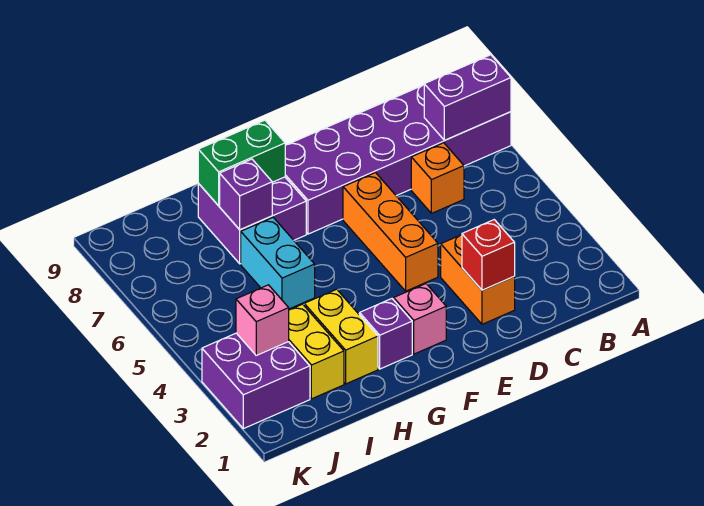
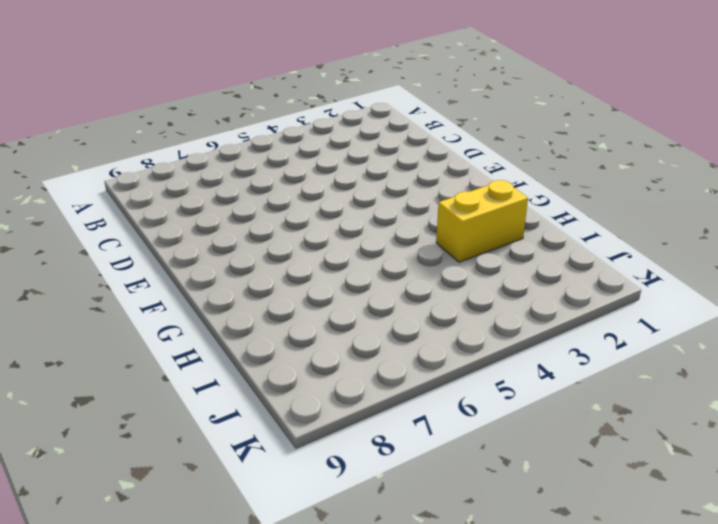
none -> purple brick A7:F8 level 1
none -> orange brick C6 level 1
none -> orange brick D2:D3 level 1

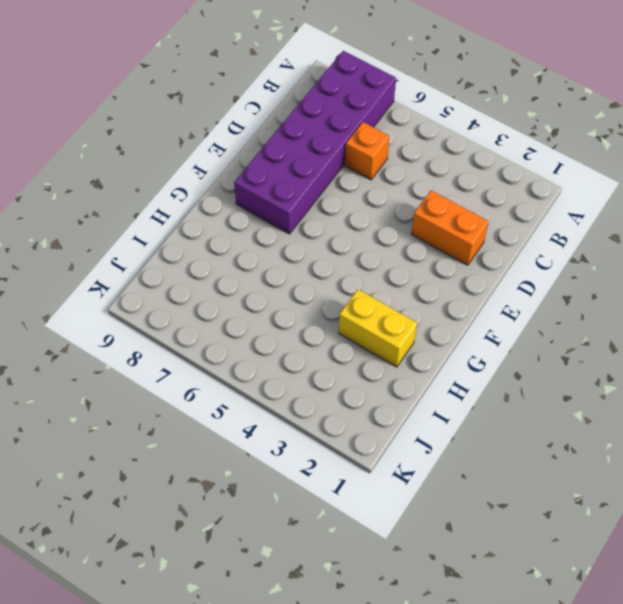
none -> orange brick E4:E6 level 1
none -> pink brick F2 level 1
none -> purple brick G2 level 1

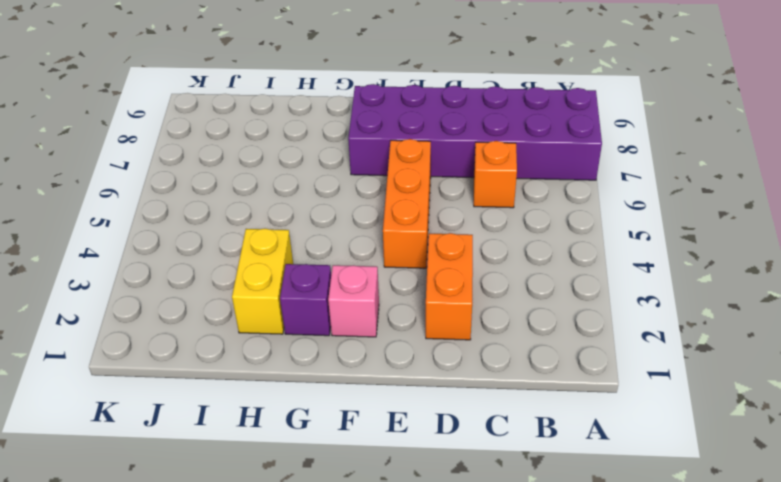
none -> purple brick G7:H8 level 1
none -> cyan brick H5:H6 level 1
none -> yellow brick I2:I3 level 1

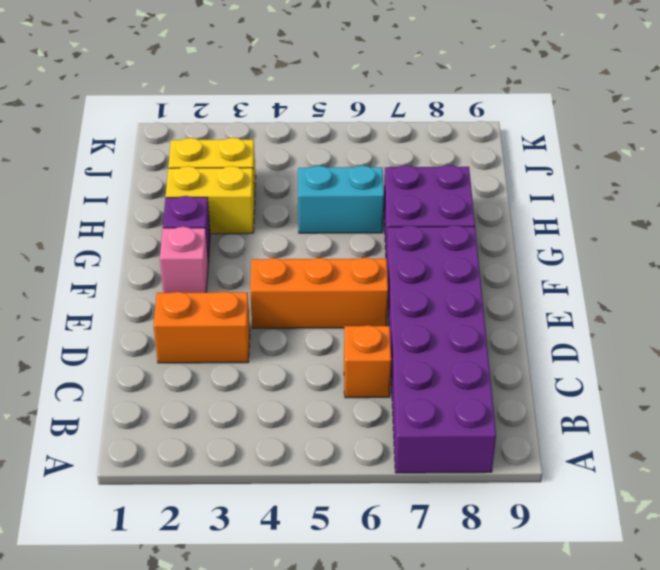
none -> purple brick J2:K3 level 1
none -> purple brick A7:B7 level 2
none -> red brick D2 level 2

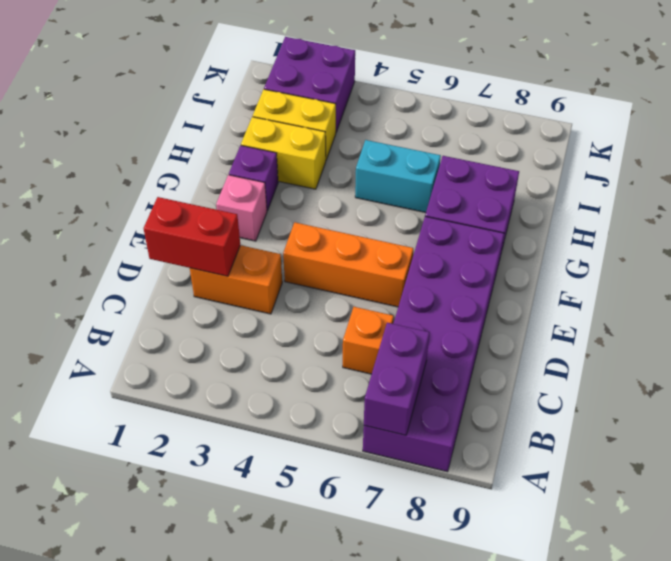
red brick D1:D2 level 2 -> red brick D2 level 2
none -> green brick G8:H8 level 2
none -> purple brick H7 level 2
none -> pink brick J3 level 2

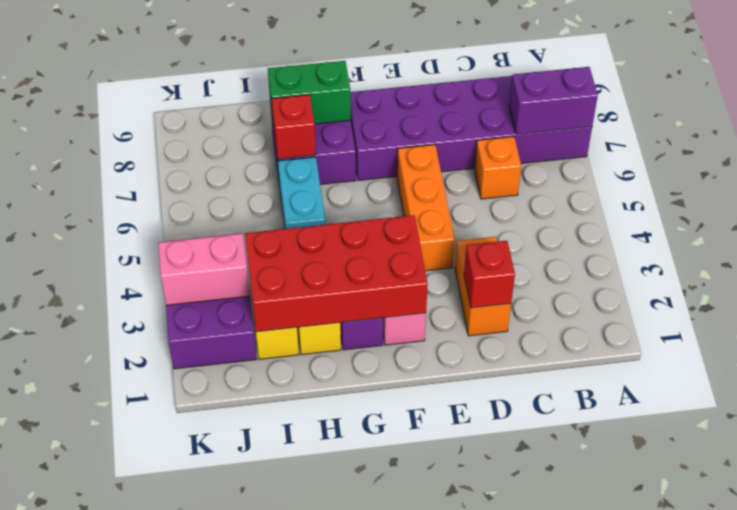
red brick F2:I3 level 2 -> none
red brick H7 level 2 -> purple brick H7 level 2
pink brick J3:K3 level 2 -> pink brick J3 level 2

